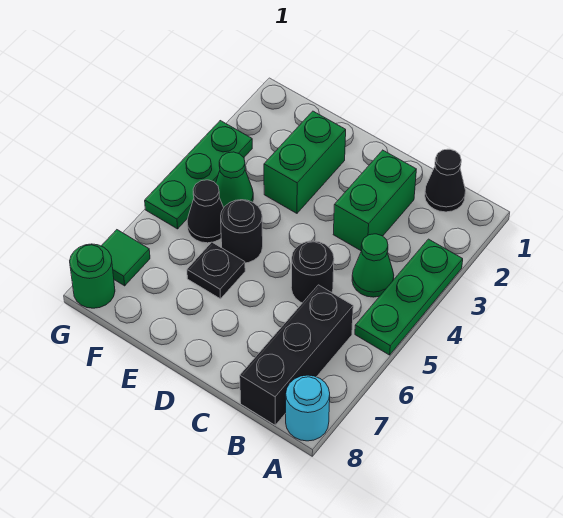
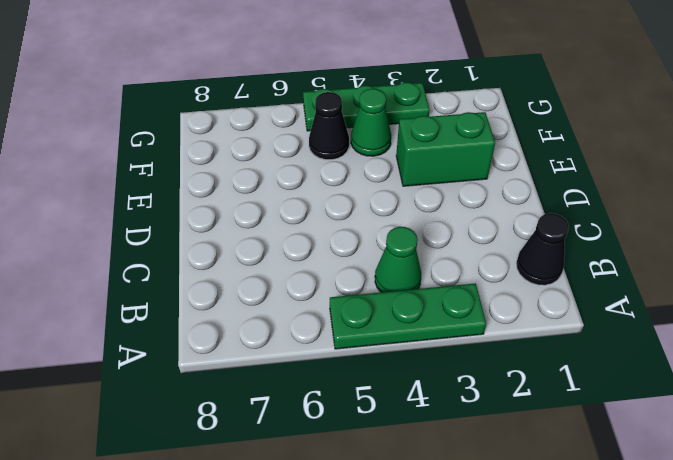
none -> cyan round brick A8 level 1
none -> black brick B6:B8 level 1
none -> green brick C2:C3 level 1

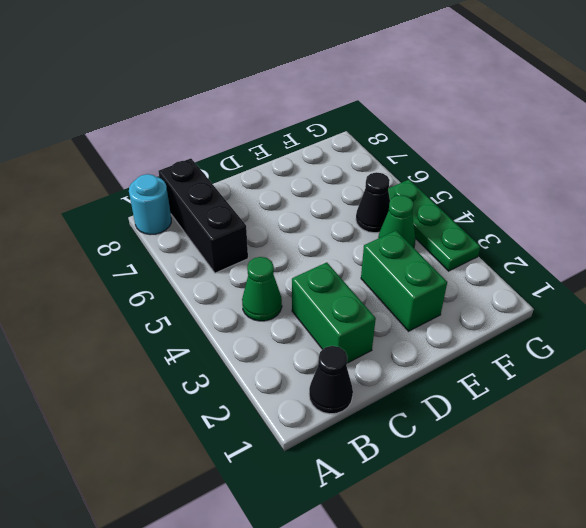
none -> green plate A3:A5 level 1
none -> black round brick C5 level 1
none -> black round brick E5 level 1

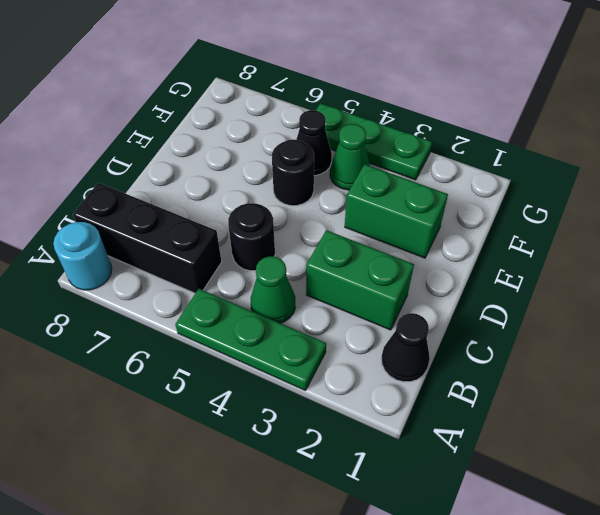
none -> black plate E6 level 1
none -> green tile G7 level 1
none -> green round brick G8 level 1

